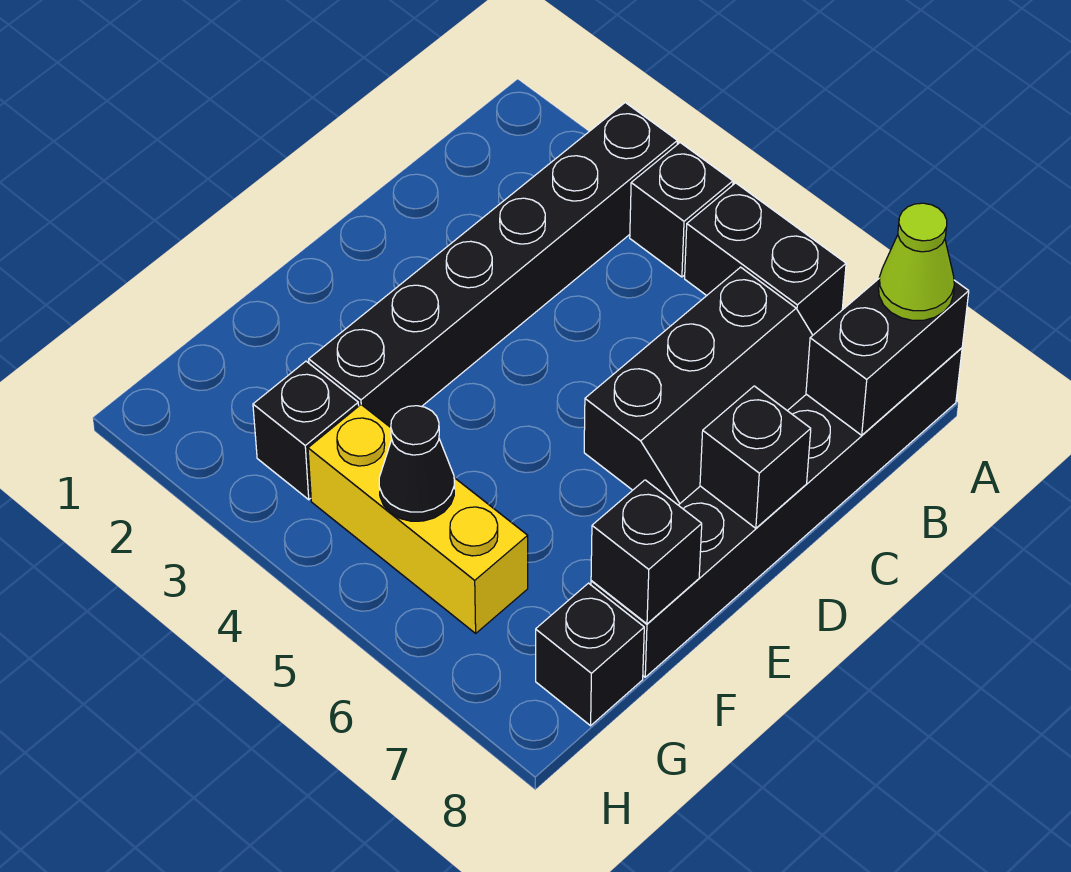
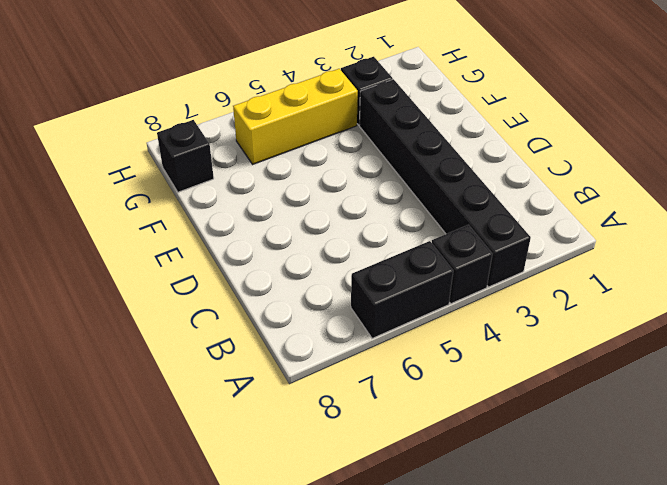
none -> black brick A8:F8 level 1
none -> black slope B6:D7 level 1 top 6
none -> black brick A8:B8 level 2

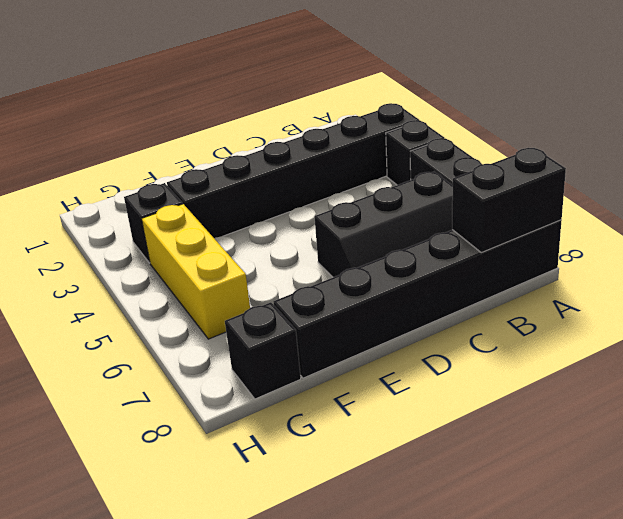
none -> black brick D8 level 2
none -> black brick F8 level 2
none -> black cone G5 level 2

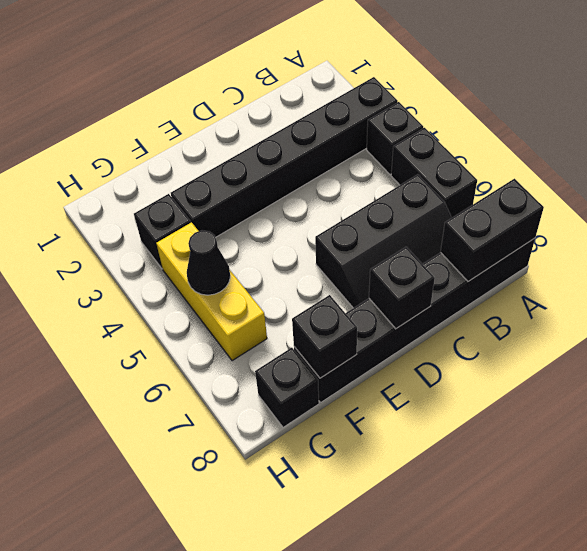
none -> lime cone A8 level 3

